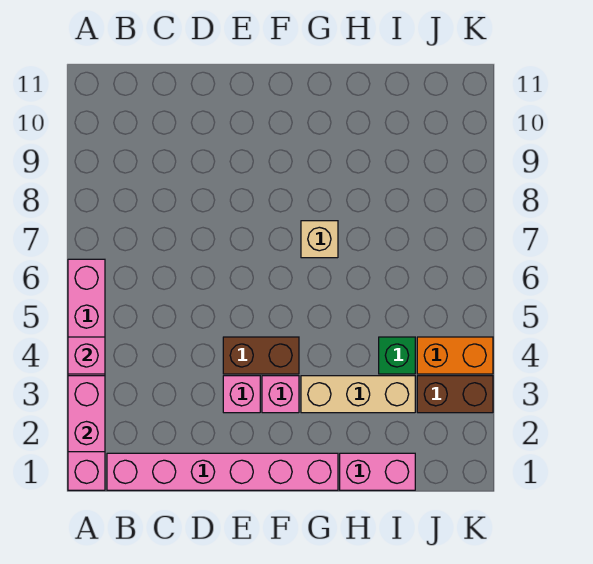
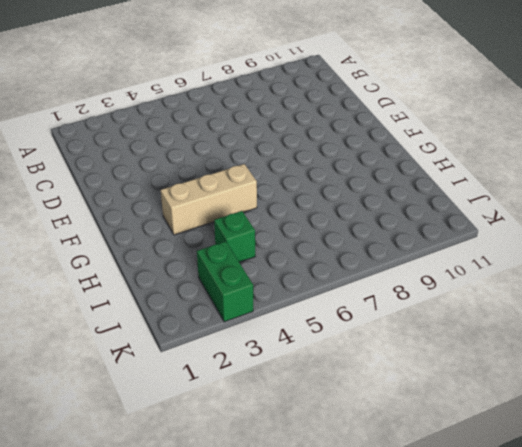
tan brick G3:G5 level 1 -> tan brick G3:I3 level 1
green brick J3:K3 level 1 -> brown brick J3:K3 level 1
none -> pink brick A1:A6 level 1
none -> pink brick B1:G1 level 1
none -> pink brick E3 level 1

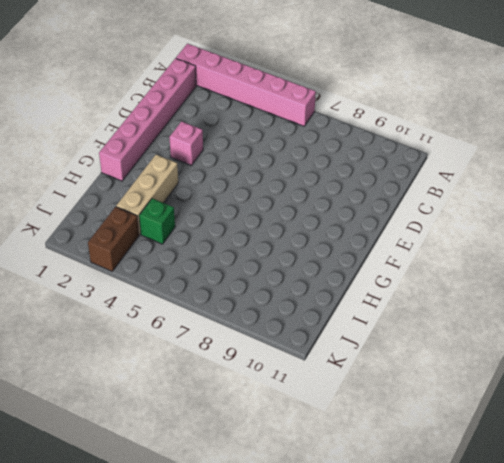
none -> brown brick E4:F4 level 1
none -> pink brick F3 level 1
none -> tan brick G7 level 1

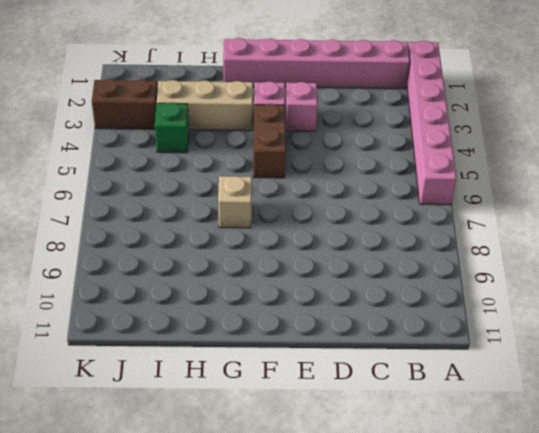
brown brick F4:F5 level 1 -> brown brick E4:F4 level 1
none -> pink brick H1:I1 level 1
none -> orange brick J4:K4 level 1
none -> pink brick A2:A3 level 2

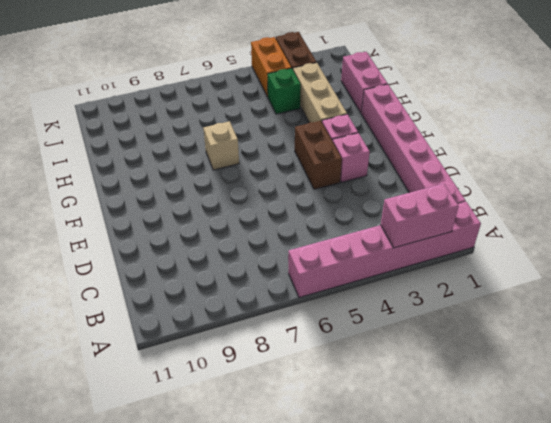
none -> pink brick A4 level 2

